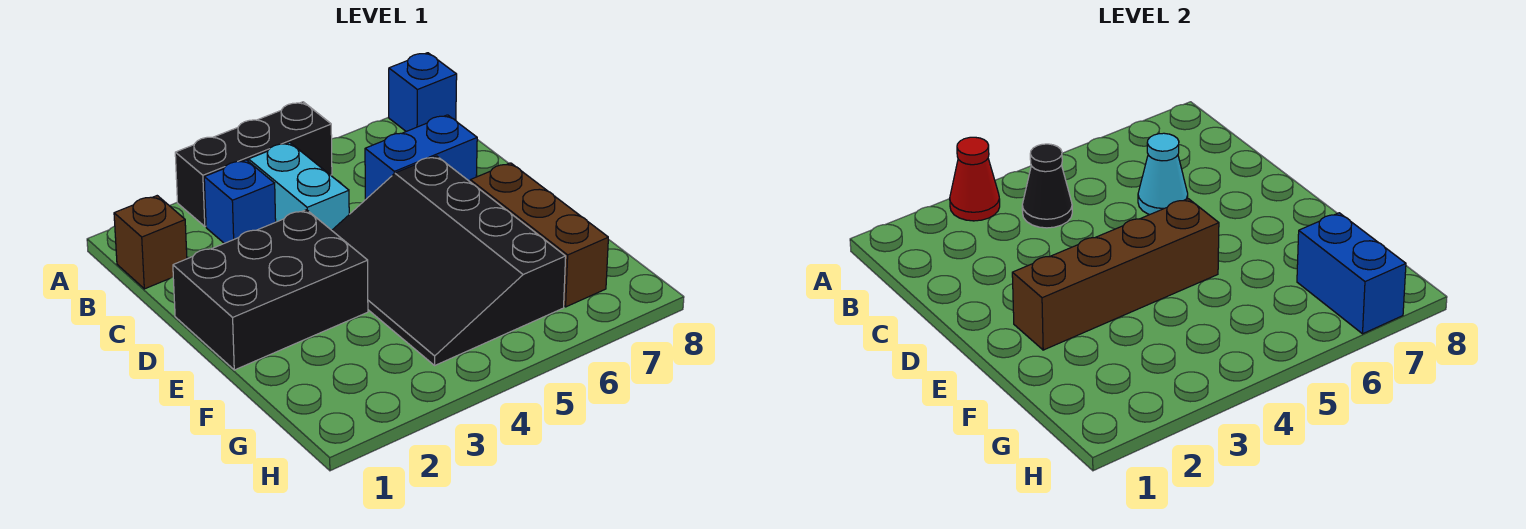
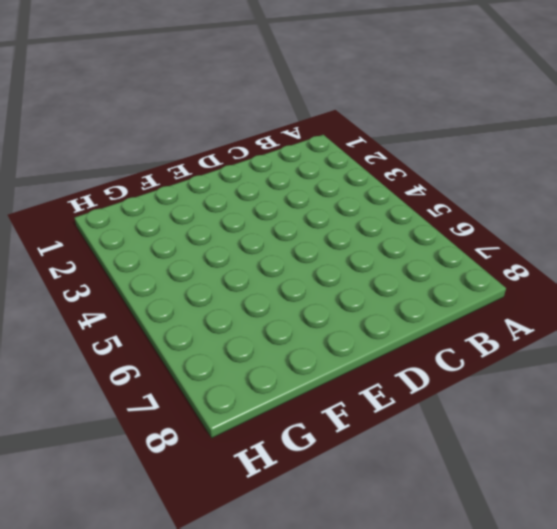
none -> black brick A3:A5 level 1
none -> blue brick A8 level 1
none -> brown brick B1 level 1

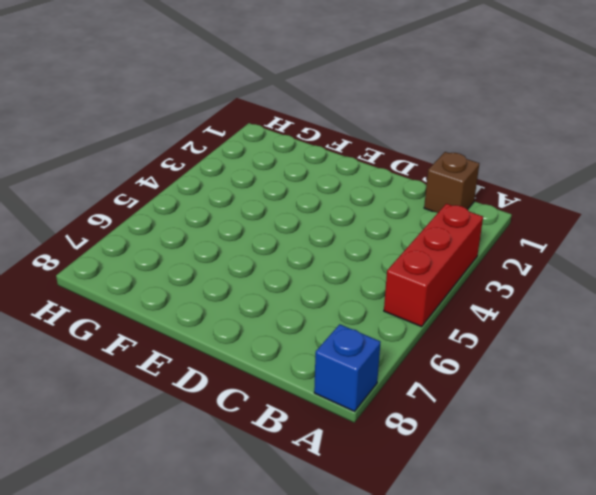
red brick A3:A5 level 1 -> black brick A3:A5 level 1
none -> blue brick B3 level 1
none -> cyan brick B4:C4 level 1
none -> blue brick C6:C7 level 1

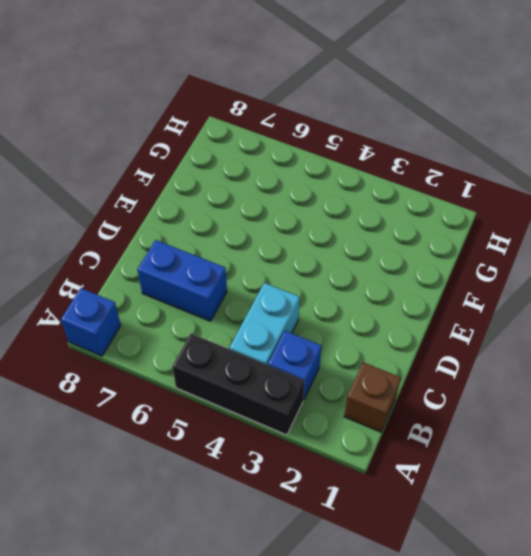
none -> black brick D1:E3 level 1
none -> black slope D4:G6 level 1 top 6
none -> brown brick E7:G7 level 1

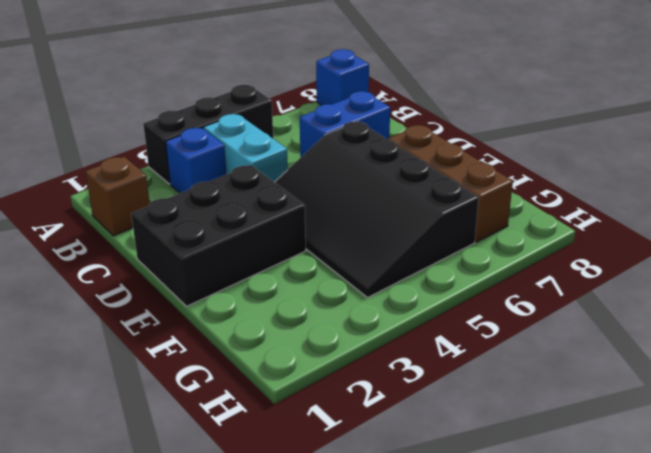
none -> red cone A3 level 2
none -> black cone B4 level 2
none -> cyan cone C6 level 2

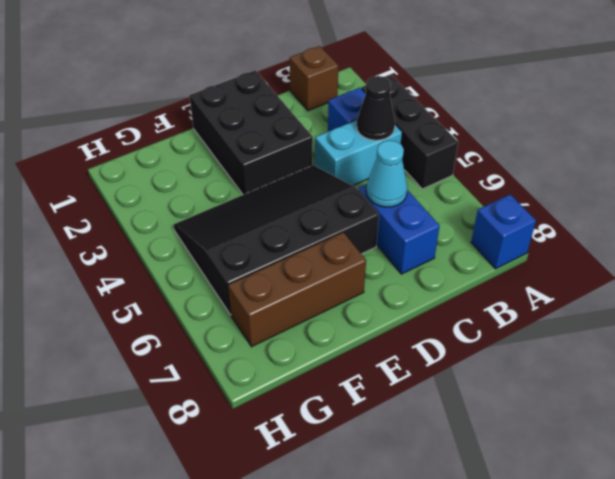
none -> red cone A3 level 2
none -> brown brick E2:E5 level 2
none -> blue brick G7:H7 level 2

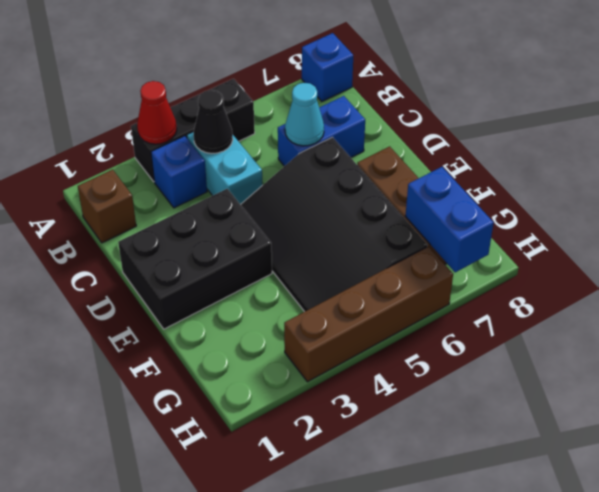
brown brick H3:H6 level 1 -> brown brick E2:E5 level 2

